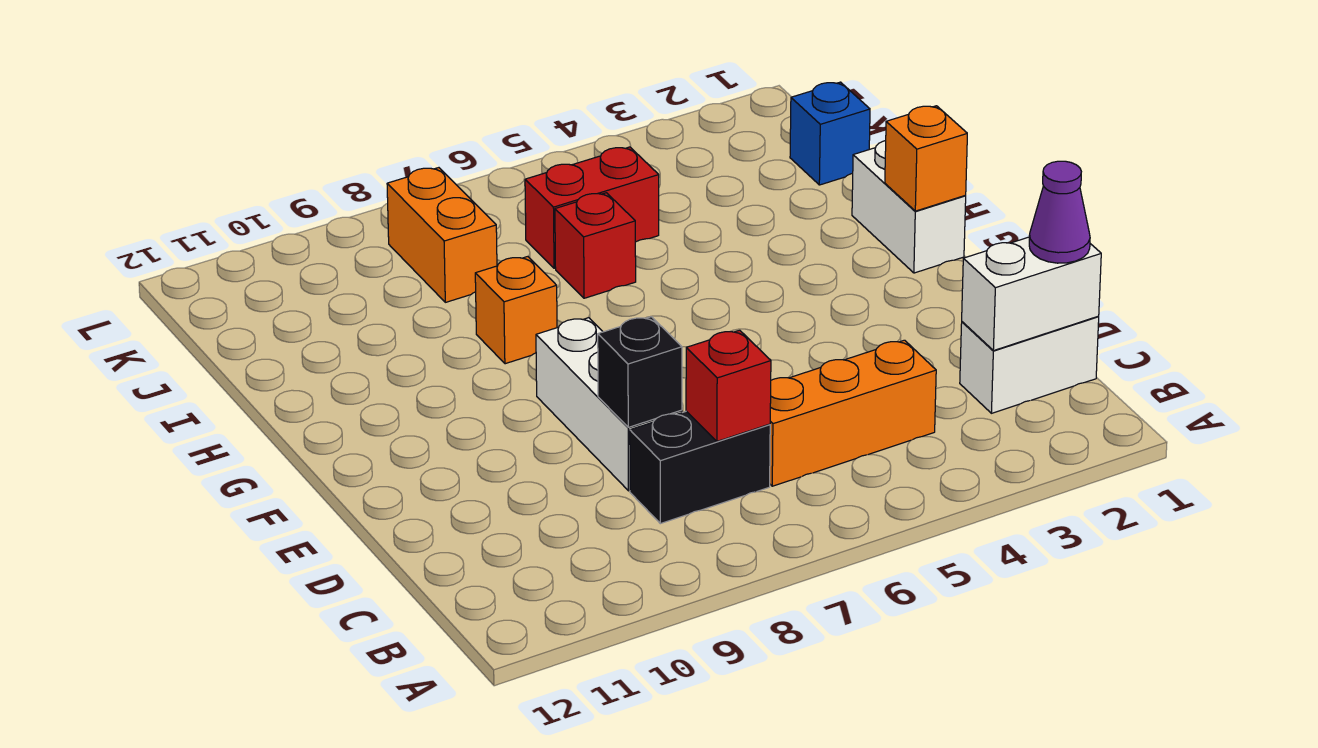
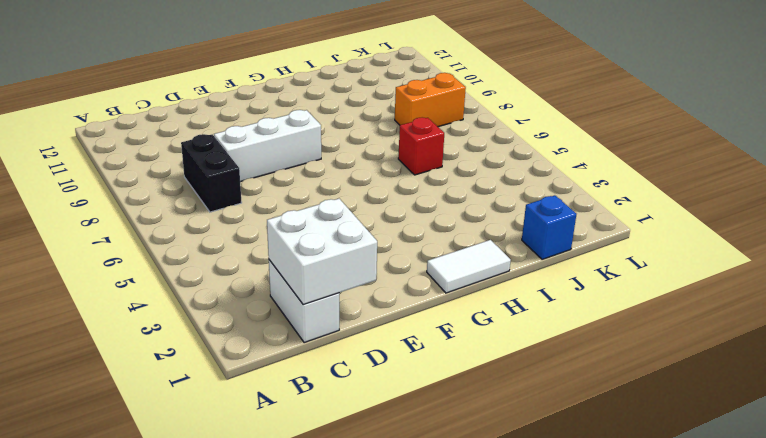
white brick C1:D2 level 2 -> white brick C1:C2 level 2
white tile G1:H1 level 1 -> white brick G1:H1 level 1
none -> orange brick C4:C6 level 1
none -> orange brick H8 level 1
none -> red brick J5:J6 level 1

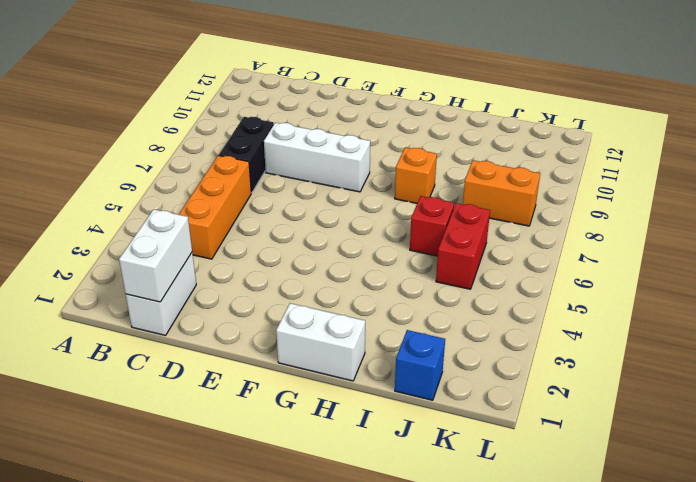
none -> red brick C7 level 2
none -> black brick D8 level 2
none -> orange brick G1 level 2

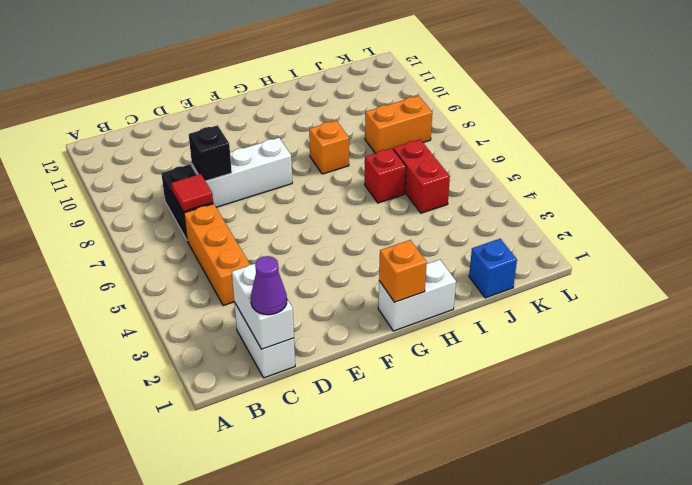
red tile C7 level 2 -> red brick C7 level 2

